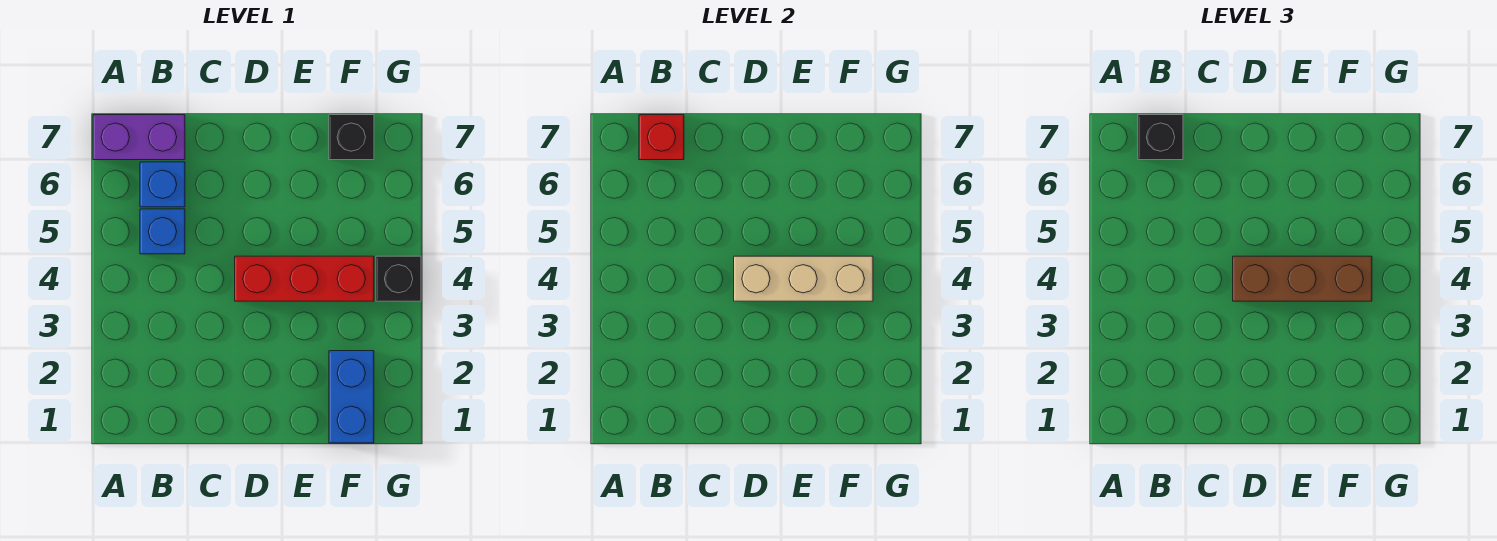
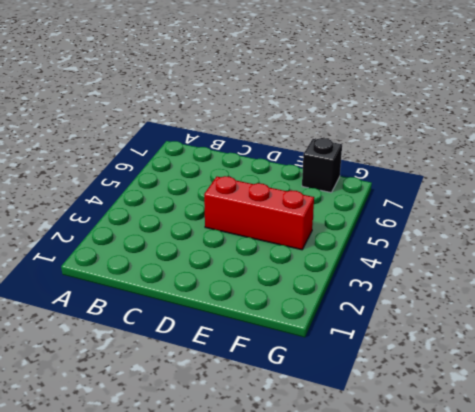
none -> purple brick A7:B7 level 1
none -> blue brick B5 level 1

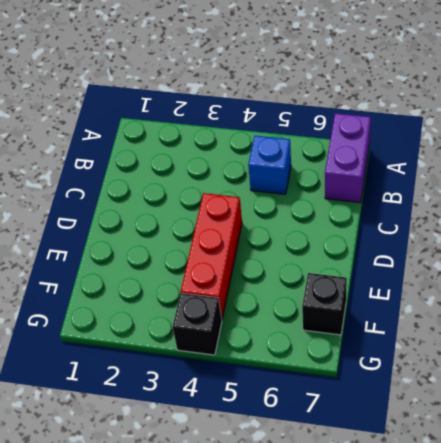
none -> blue brick B6 level 1
none -> blue brick F1:F2 level 1

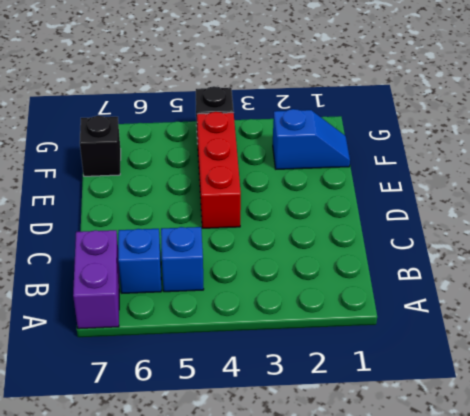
blue slope F1:F2 level 1 top 2 -> blue brick F1:F2 level 1
none -> red brick B7 level 2
none -> tan brick D4:F4 level 2

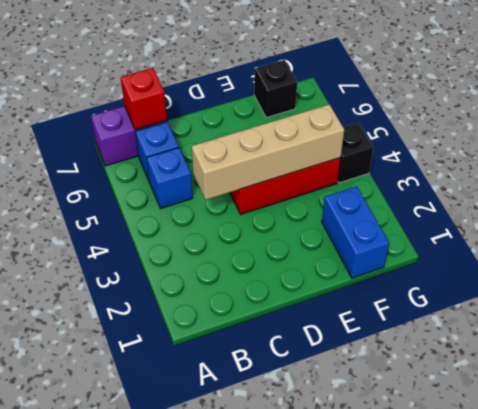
tan brick C4:F4 level 2 -> tan brick D4:F4 level 2
none -> black brick B7 level 3
none -> brown brick D4:F4 level 3

